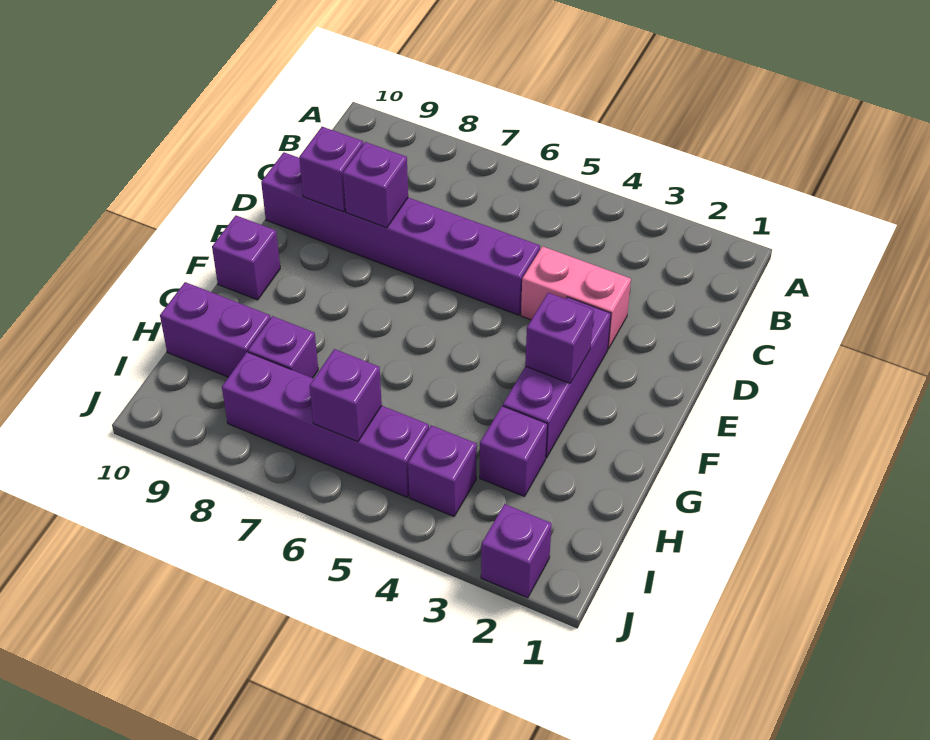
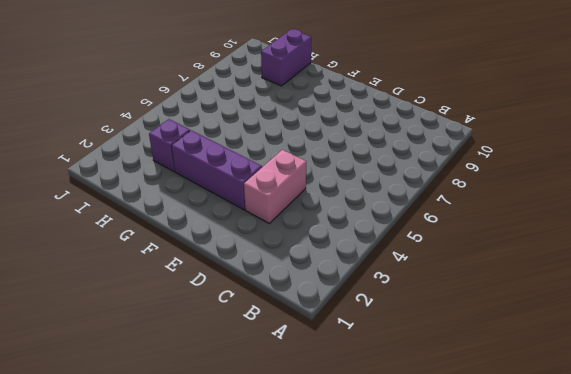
none -> purple brick D5:D10 level 1
none -> purple brick F10 level 1
none -> purple brick H8 level 1

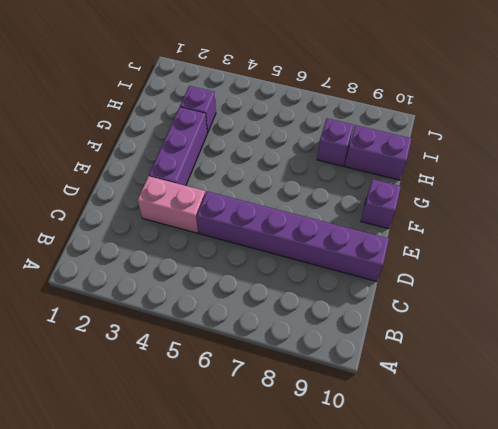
none -> purple brick I4 level 1
none -> purple brick I5:I8 level 1
none -> purple brick J2 level 1

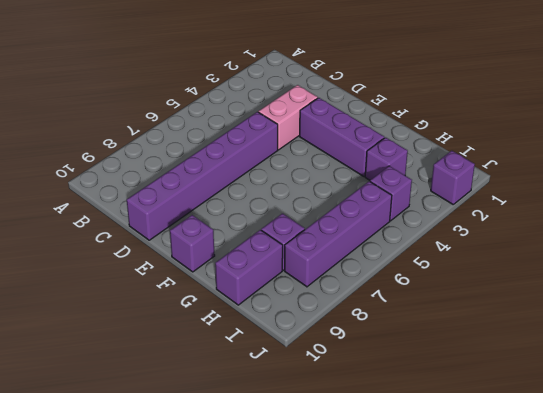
none -> purple brick D8 level 2
none -> purple brick D9 level 2
none -> purple brick F3 level 2

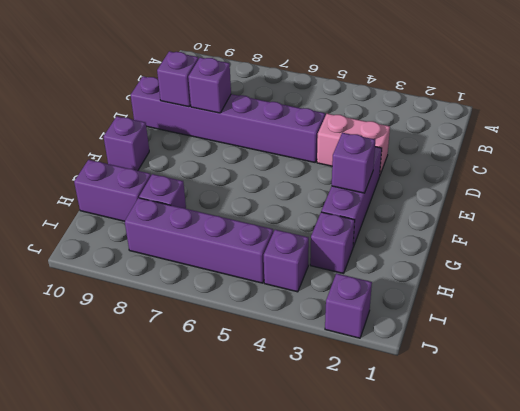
none -> purple brick I6 level 2

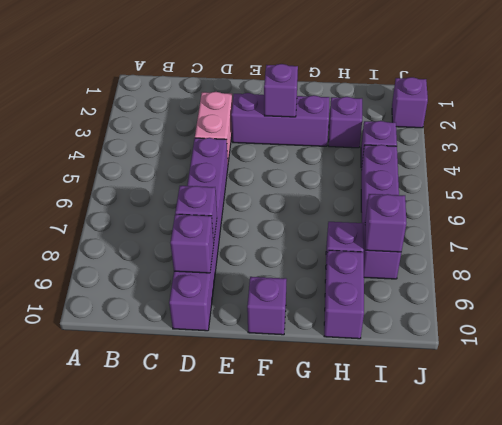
purple brick I8 level 2 -> purple brick I6 level 2

